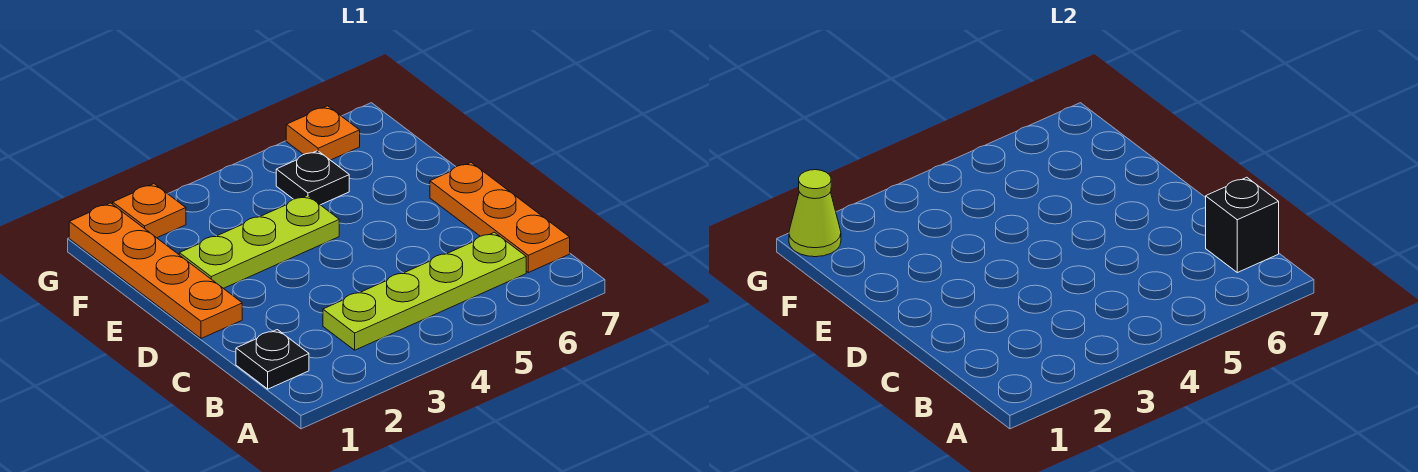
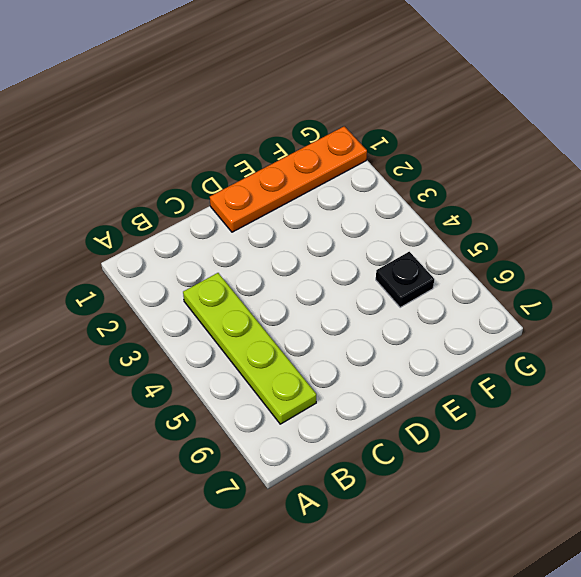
none -> black plate B1 level 1
none -> orange plate B7:D7 level 1

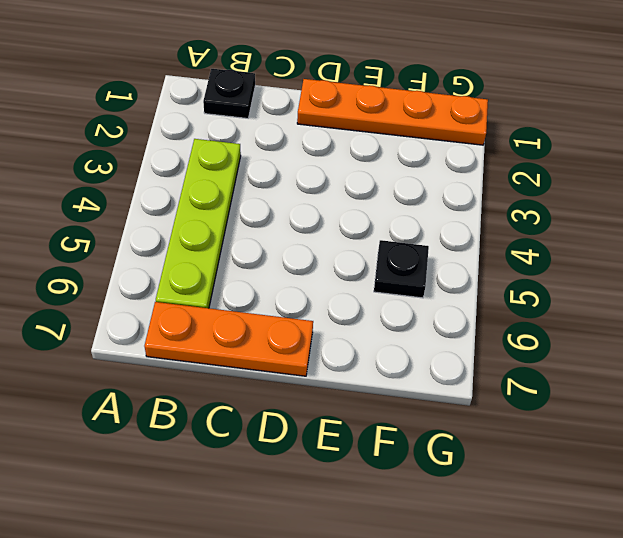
none -> lime plate E2:E4 level 1
none -> orange plate G2 level 1

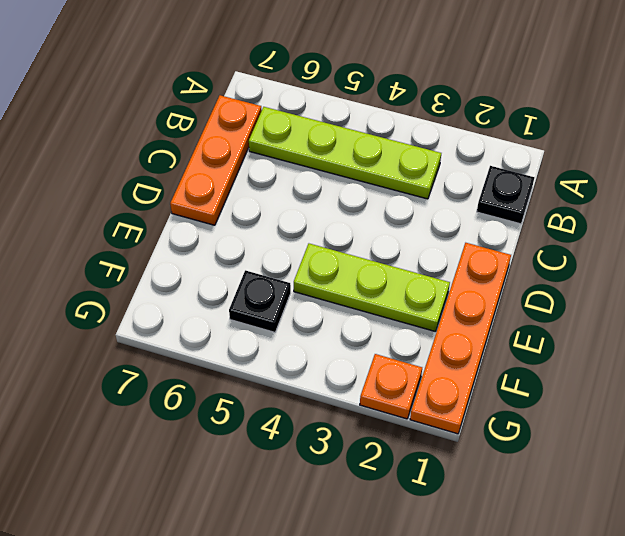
none -> orange plate G6 level 1
none -> black brick B7 level 2

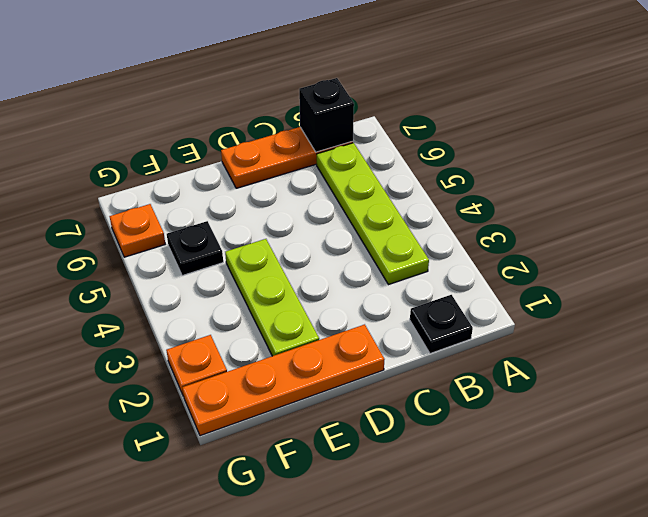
none -> lime cone G1 level 2

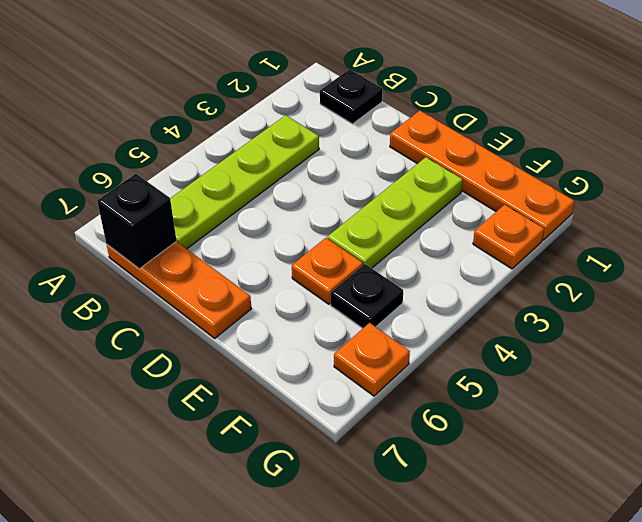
orange plate E5 level 1 -> none
none -> lime cone G1 level 2

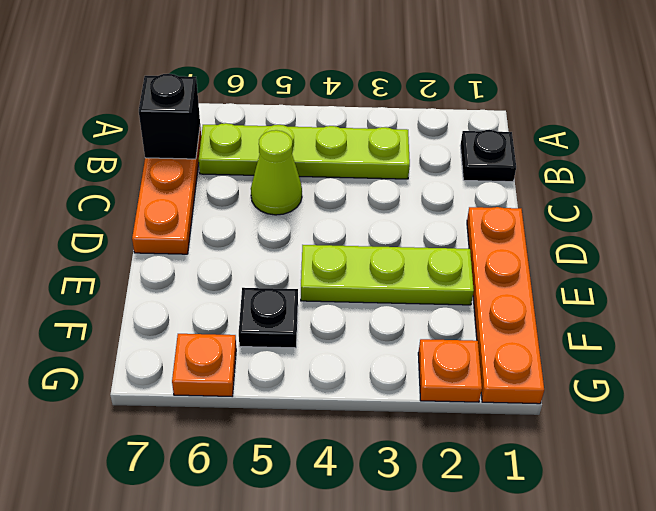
lime cone C5 level 1 -> lime cone G1 level 2

